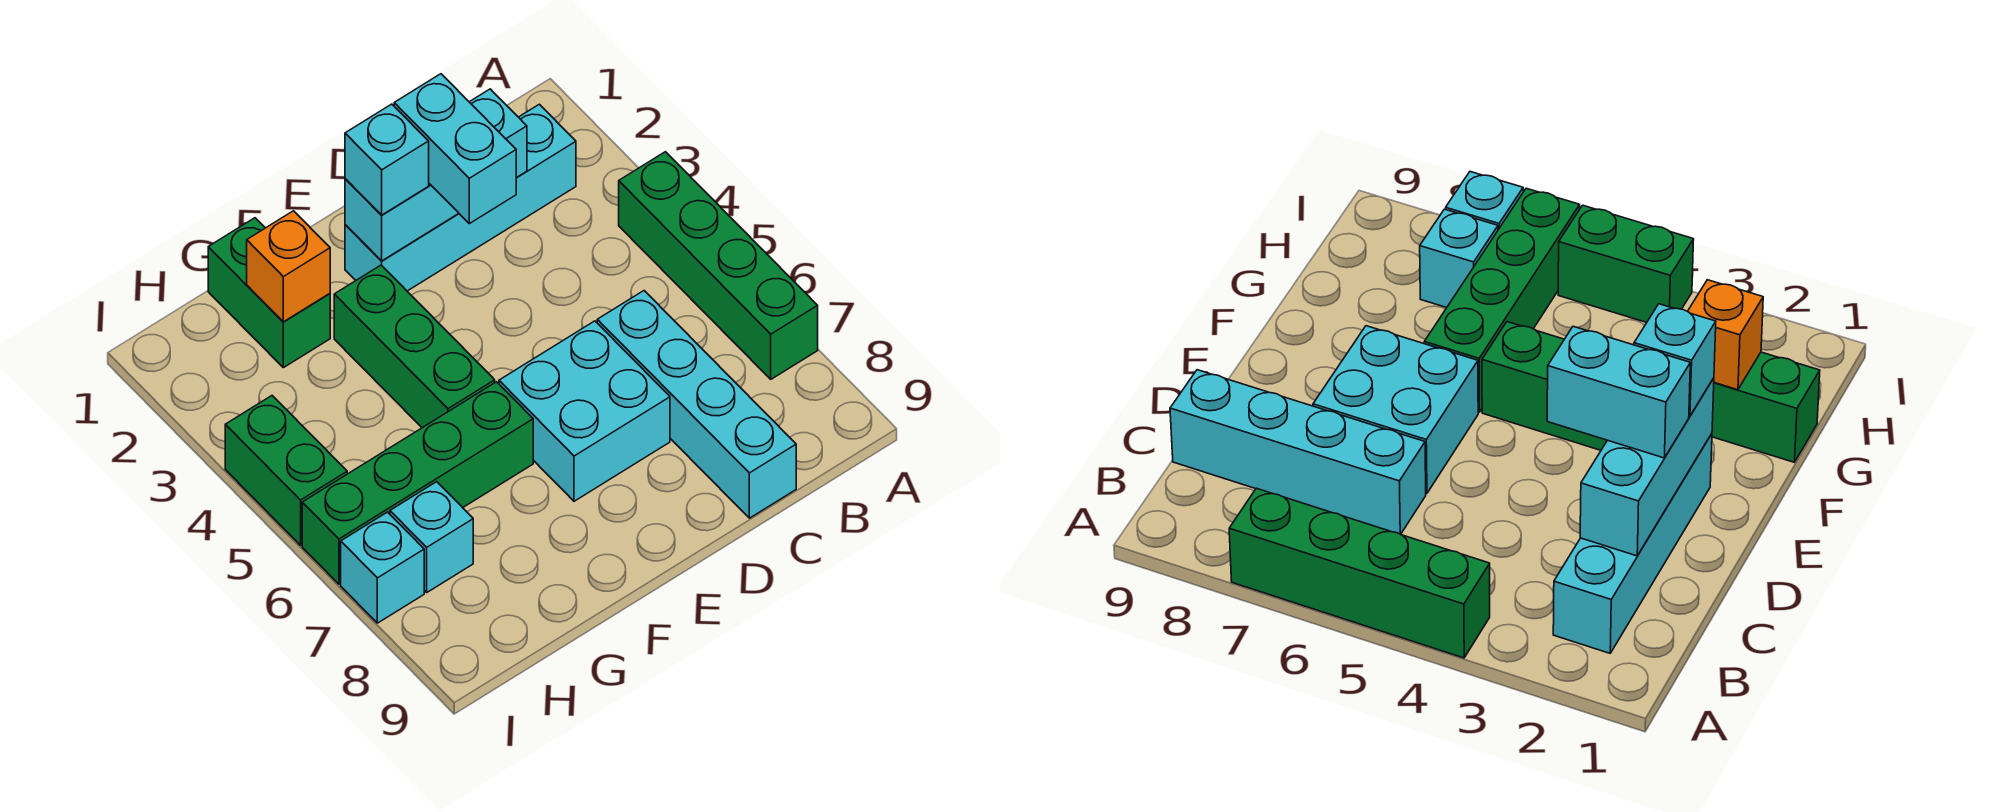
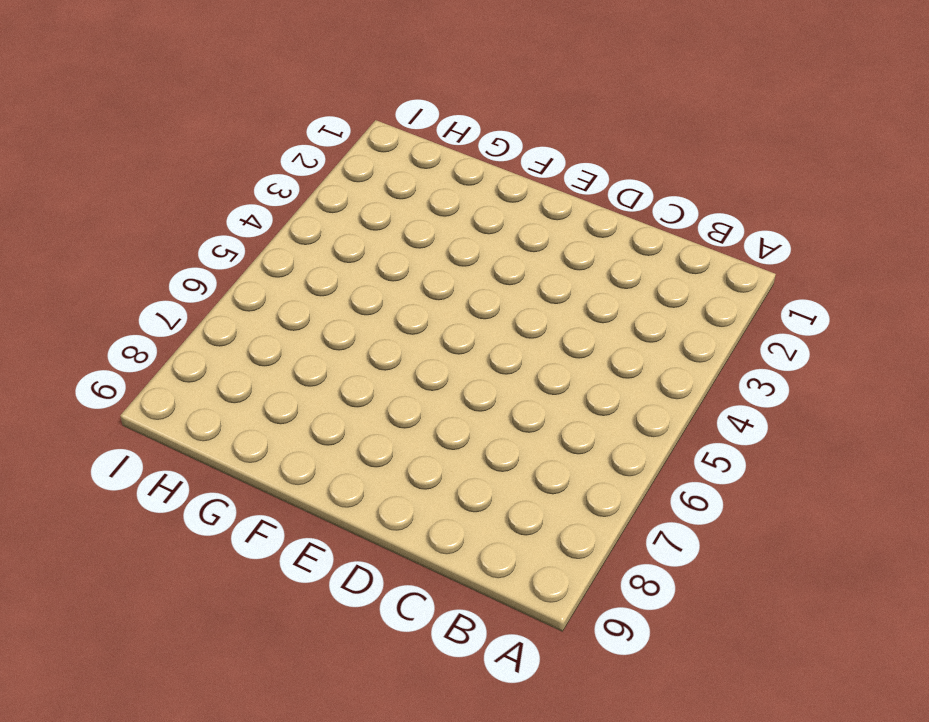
none -> green brick A4:A7 level 1
none -> cyan brick B2:E2 level 1
none -> cyan brick C6:C9 level 1

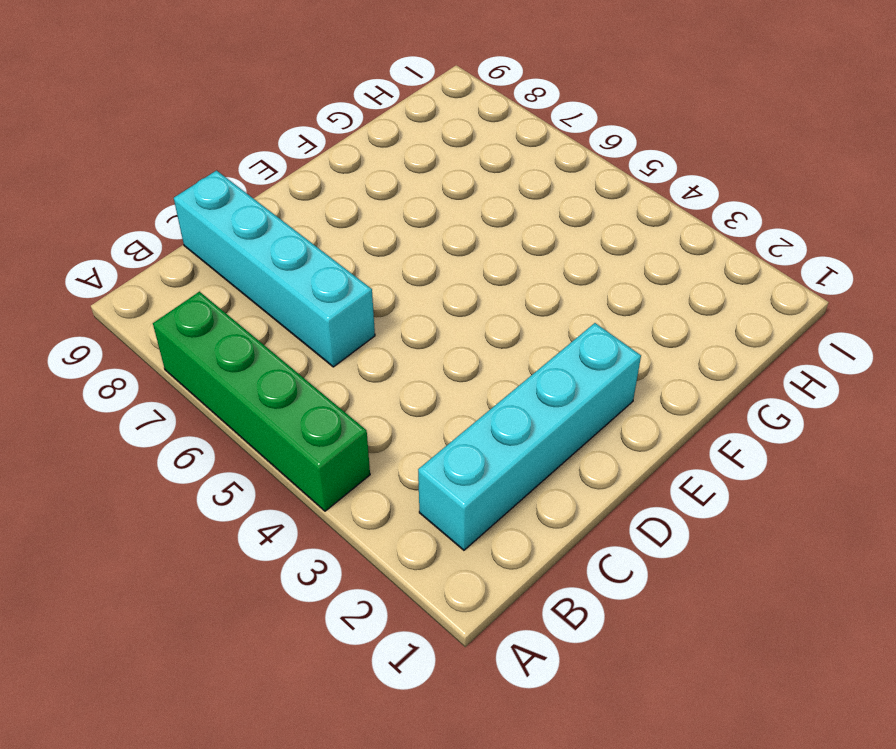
none -> cyan brick D6:E7 level 1
none -> green brick F3:F5 level 1
none -> green brick F6:I6 level 1

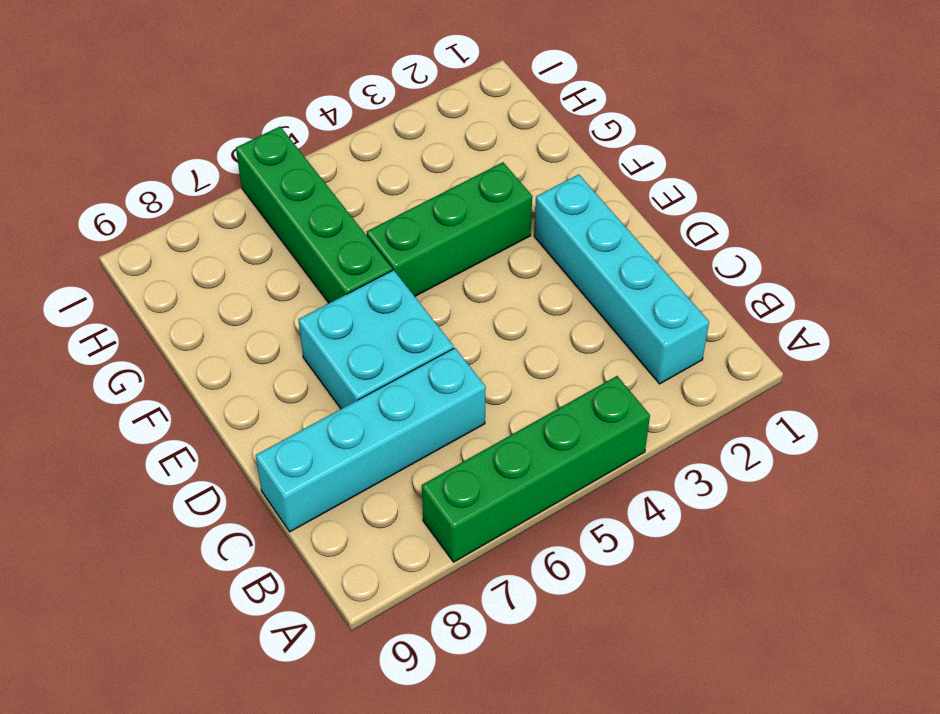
none -> green brick G1:G2 level 1
none -> cyan brick H7 level 1
none -> green brick I4:I5 level 1

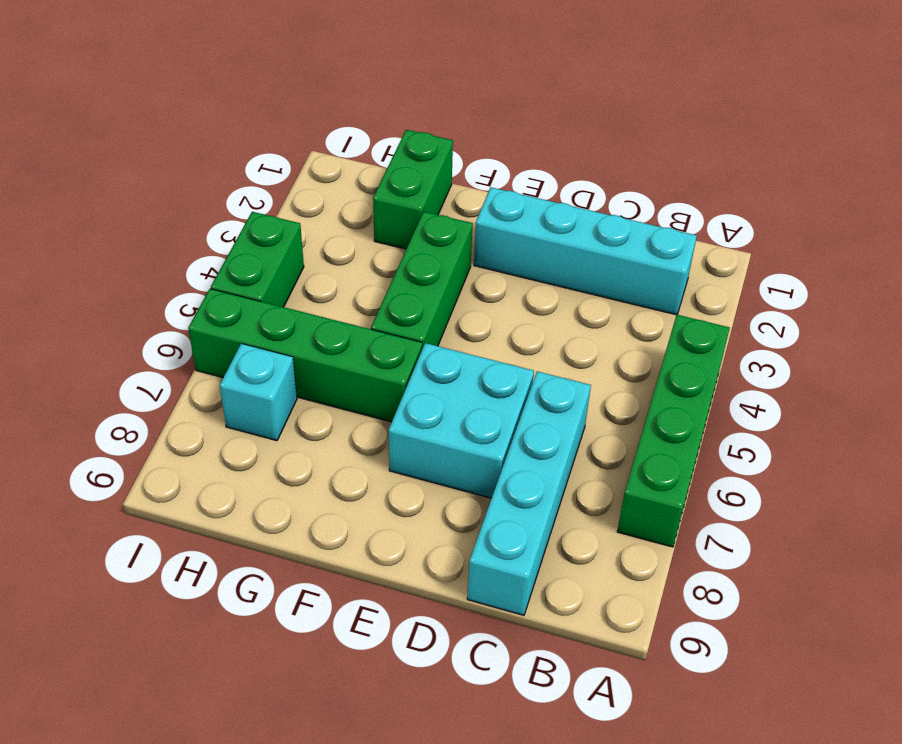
none -> cyan brick I7 level 1
none -> cyan brick C2:E2 level 2
none -> orange brick G2 level 2

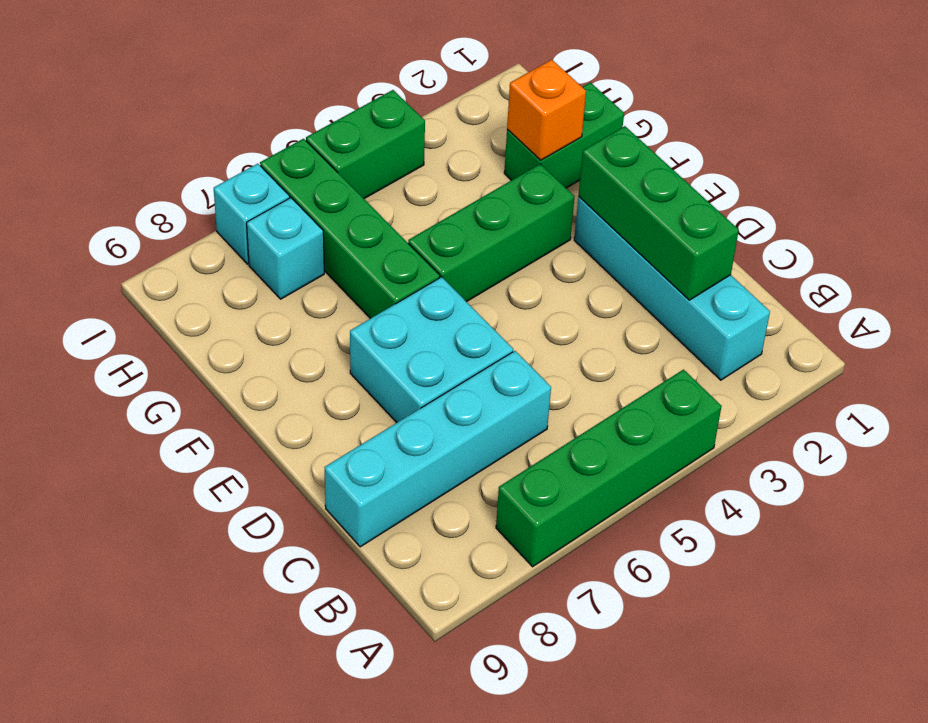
green brick C2:E2 level 2 -> cyan brick C2:E2 level 2
none -> cyan brick D2:D3 level 3
none -> cyan brick E2 level 3

